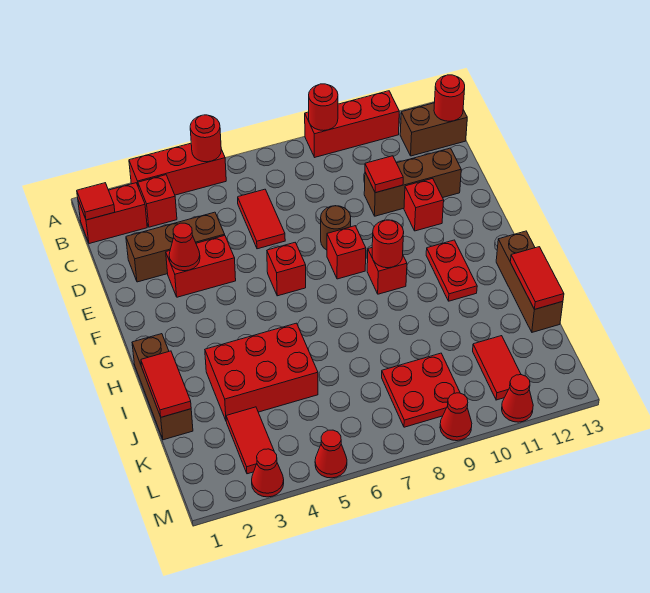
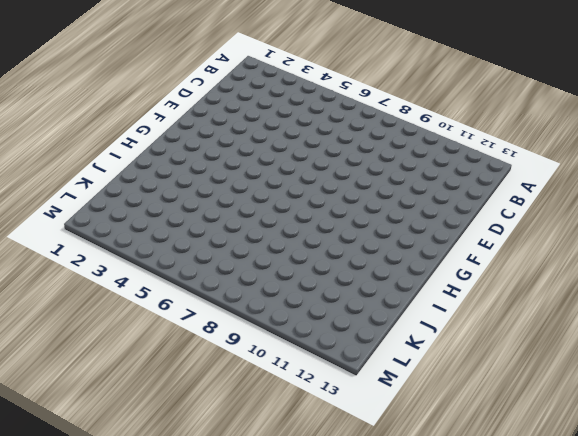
none -> red brick A3:A5 level 1
none -> red brick A9:A11 level 1
none -> red brick B1:B2 level 1
none -> red brick B3 level 1

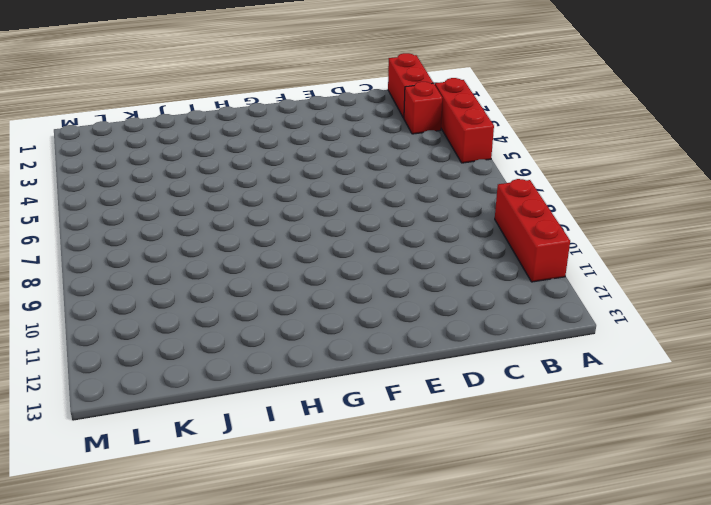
none -> brown brick B12:B13 level 1
none -> red tile C6:D6 level 1
none -> brown brick D2:D4 level 1
none -> brown brick D10:D12 level 1

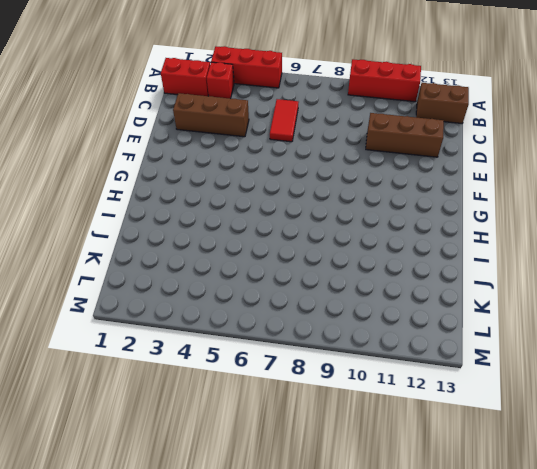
none -> red brick E3:E4 level 1
none -> brown round brick E8 level 1
none -> red brick E11 level 1
none -> red brick F6 level 1

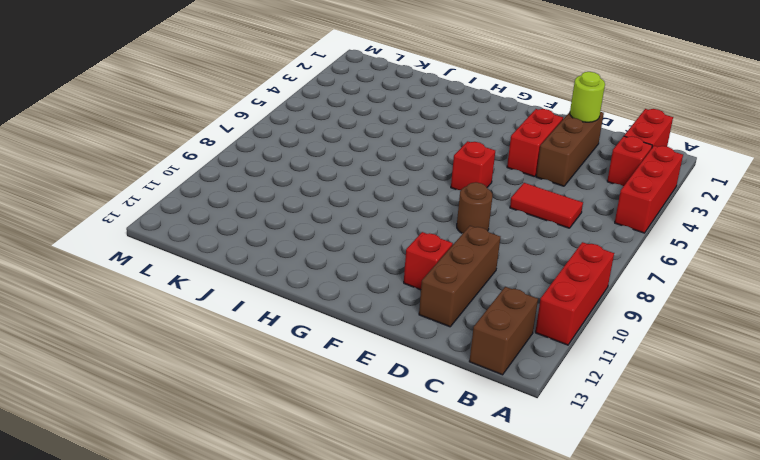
lime round brick D2 level 2 -> none
none -> red brick F8 level 1
none -> red brick G9 level 1
none -> red plate G11:H11 level 1
none -> brown brick H1:J1 level 1

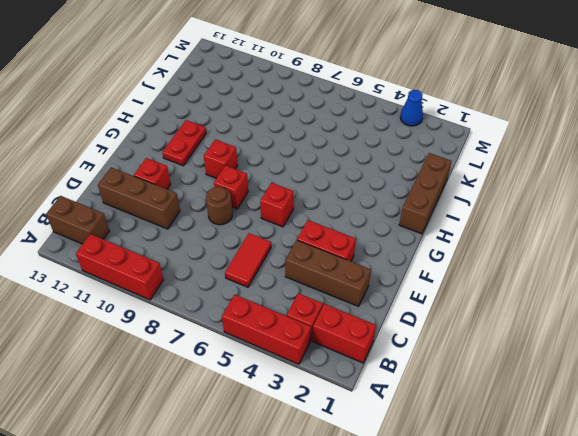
blue cone M3 level 1 -> red cone M3 level 1
none -> brown brick H13:J13 level 1
none -> red brick I3:J5 level 1
none -> red tile K3:L3 level 1
none -> red plate K8:L9 level 1

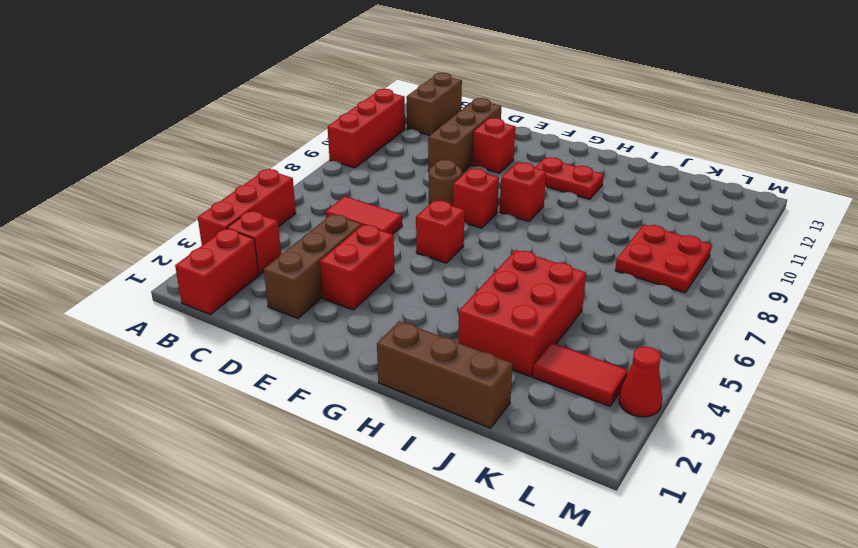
none -> brown brick H13:J13 level 1
none -> red tile K11:L11 level 1
none -> red cone M5 level 1
none -> red cone M9 level 1

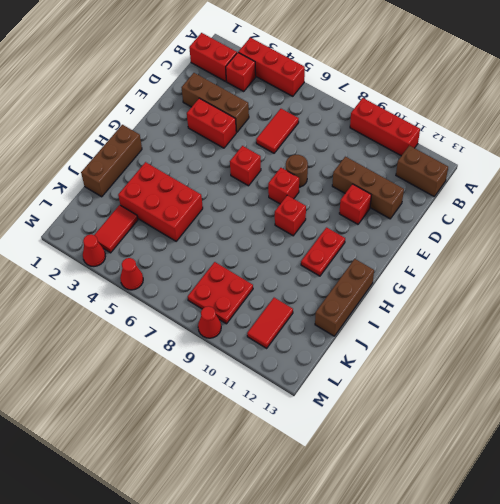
none -> red cone M11 level 1
none -> red round brick A5 level 2
none -> red round brick A9 level 2
none -> red tile B1 level 2

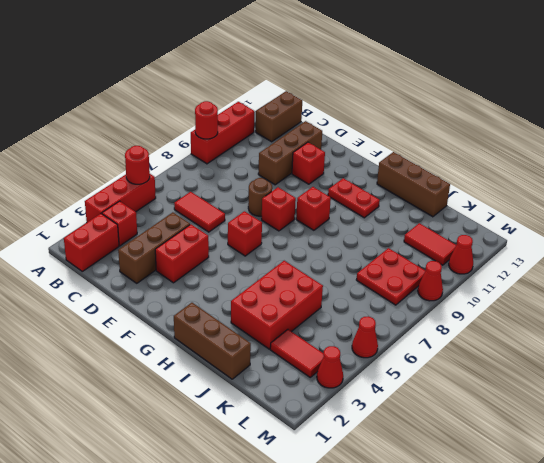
none -> red tile B1 level 2
none -> red round brick B13 level 2
none -> red tile D10 level 2
none -> red cone E3 level 2

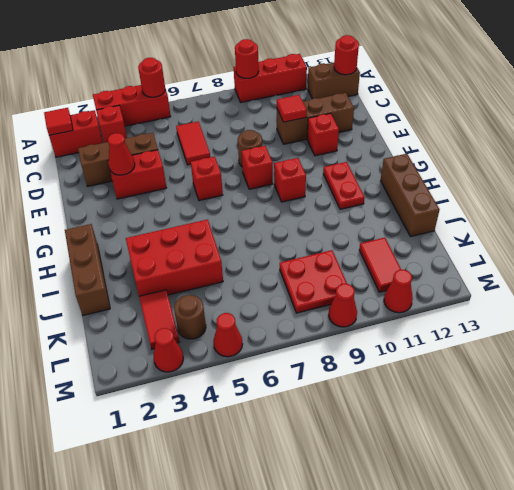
brown round brick L4 level 1 -> none
none -> red round brick G9 level 2
none -> red tile I1:J1 level 2
none -> red tile I13:J13 level 2

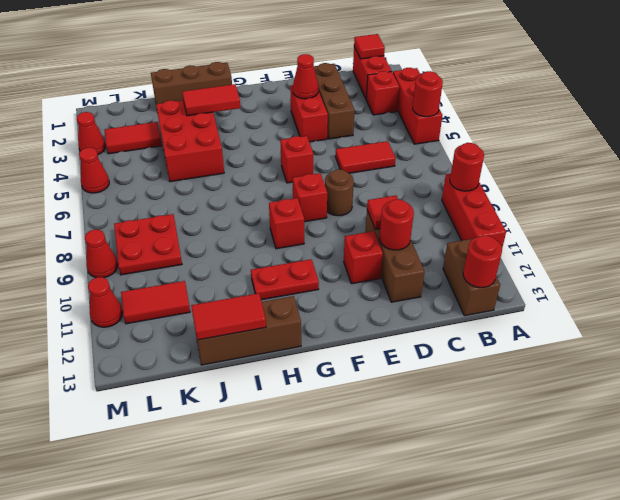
red round brick D11 level 2 -> red round brick G9 level 2
red tile H3:I3 level 2 -> red tile I1:J1 level 2

